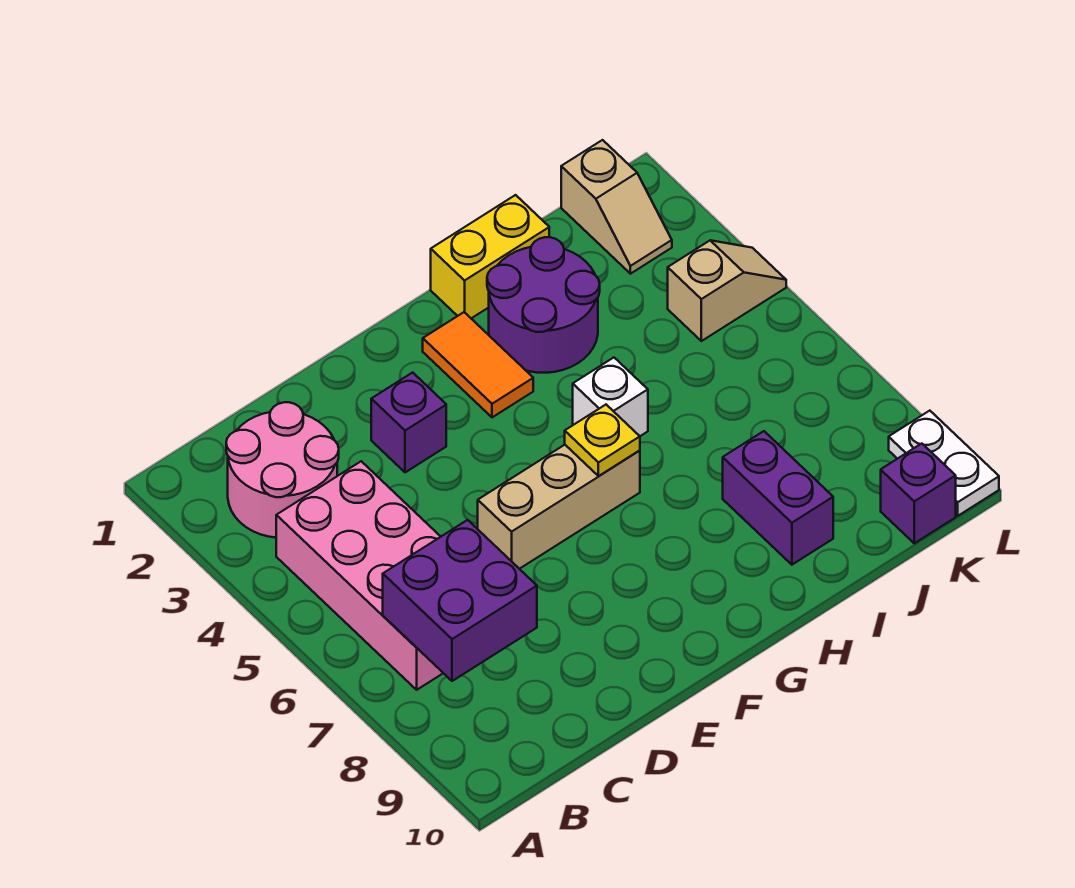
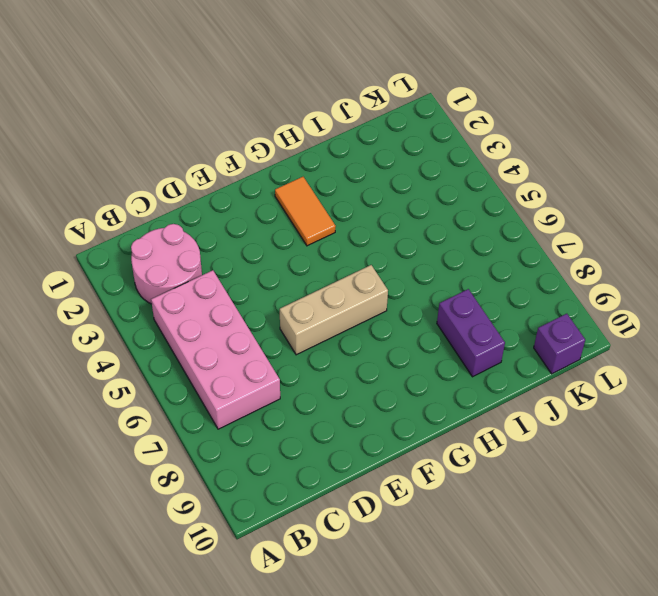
none -> purple brick E3 level 1
none -> yellow brick H1:I1 level 1
none -> purple round brick H2:I3 level 1

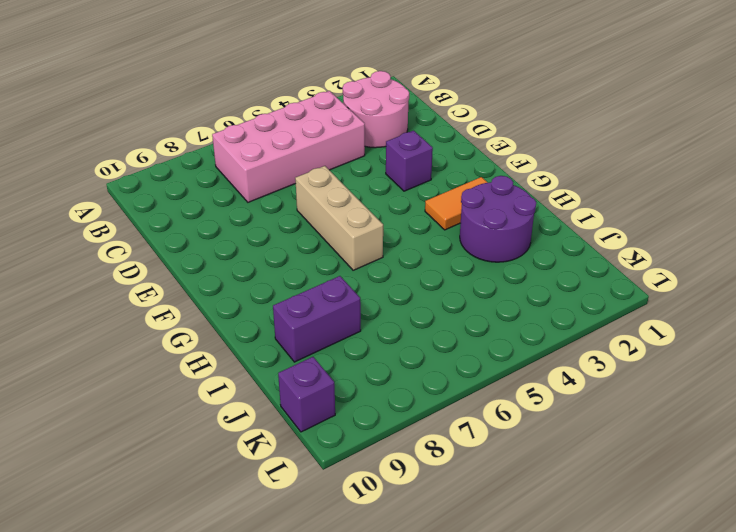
none -> yellow brick H1:I1 level 1
none -> white brick H5 level 1
none -> tan slope K1:K2 level 1 top 1

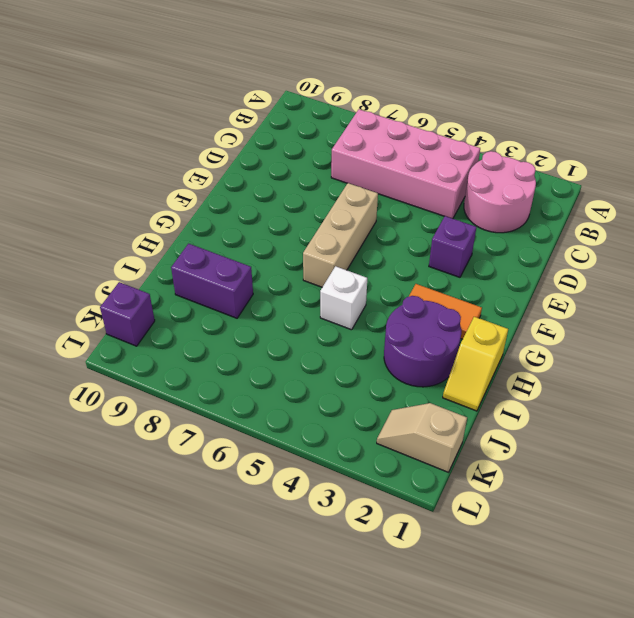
yellow slope H1:I1 level 1 top H -> yellow brick H1:I1 level 1
none -> tan slope K4:L4 level 1 top K
none -> white plate L9:L10 level 1
none -> purple brick B7:C8 level 2

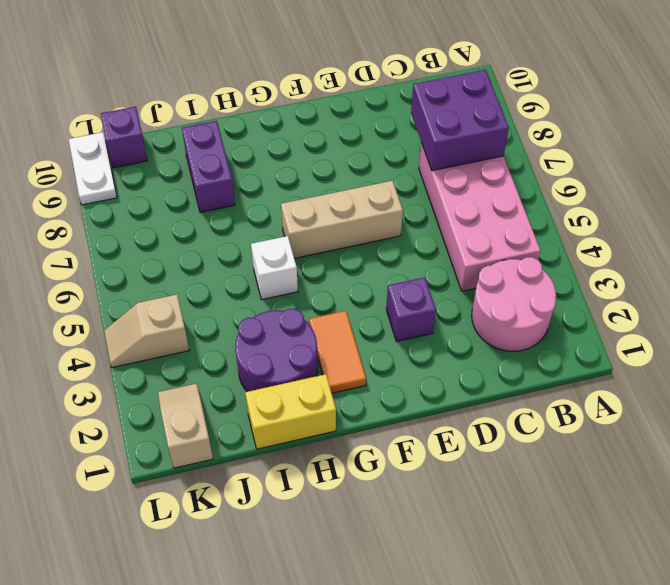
none -> yellow plate G6 level 2

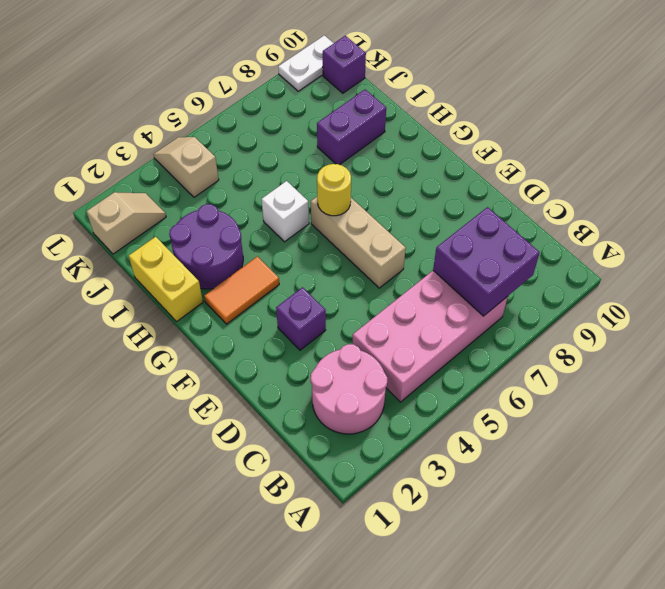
yellow round brick G6 level 2 -> yellow plate G6 level 2

